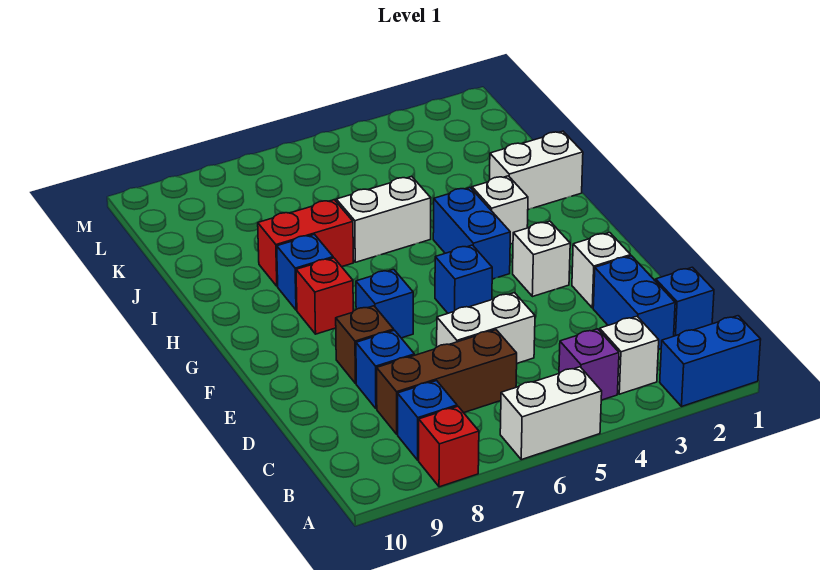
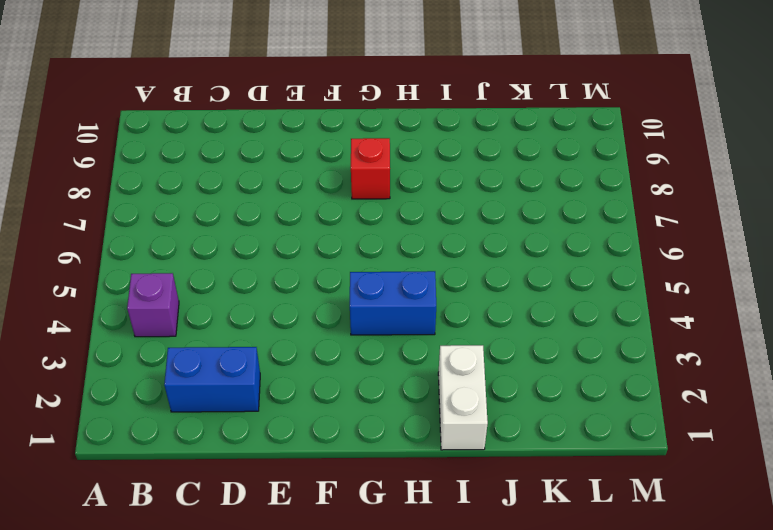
none -> blue brick A1:A2 level 1
none -> white brick A5:A6 level 1
none -> red brick A8 level 1

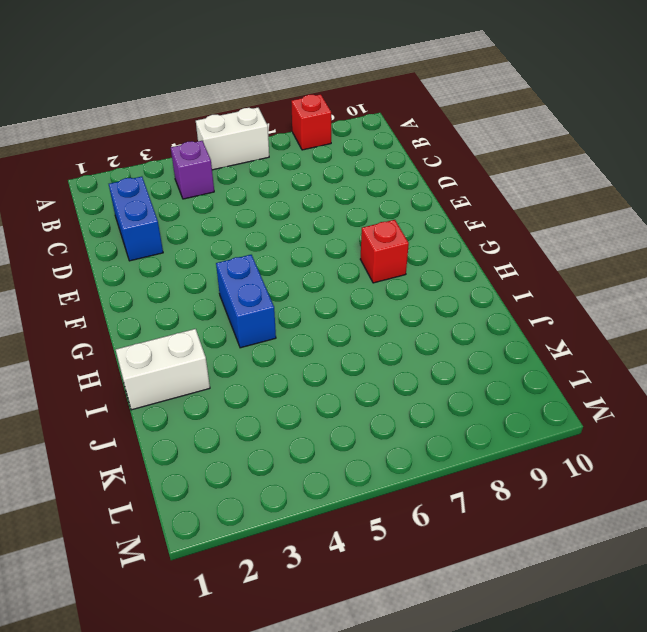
none -> blue brick A1:A2 level 1
none -> white brick B3 level 1
none -> blue brick B8 level 1

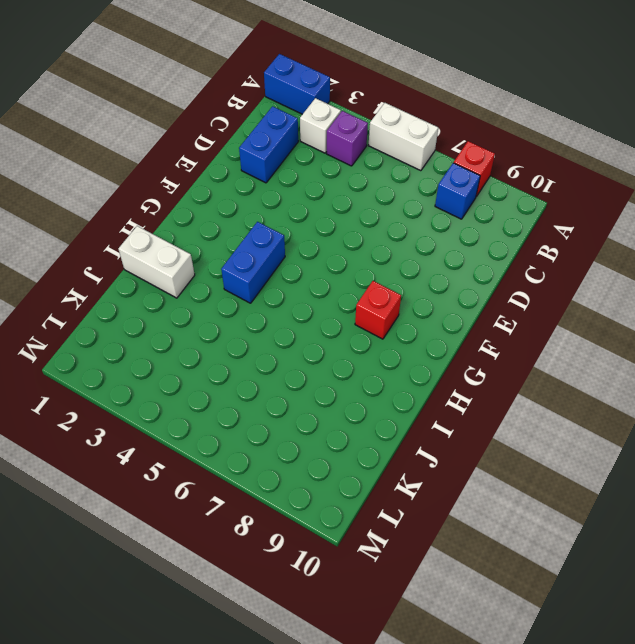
none -> blue brick C1 level 1
none -> brown brick C6:C8 level 1
none -> white brick D5:D6 level 1

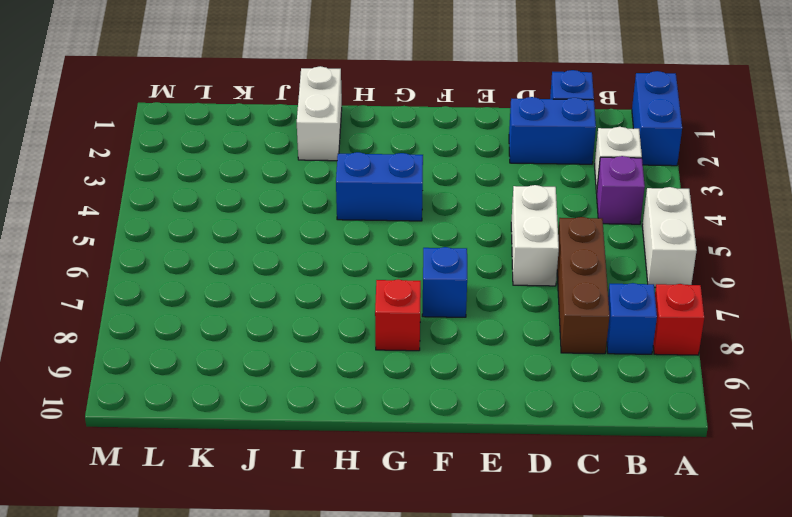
none -> blue brick D8 level 1
none -> white brick E2 level 1
none -> brown brick E8 level 1

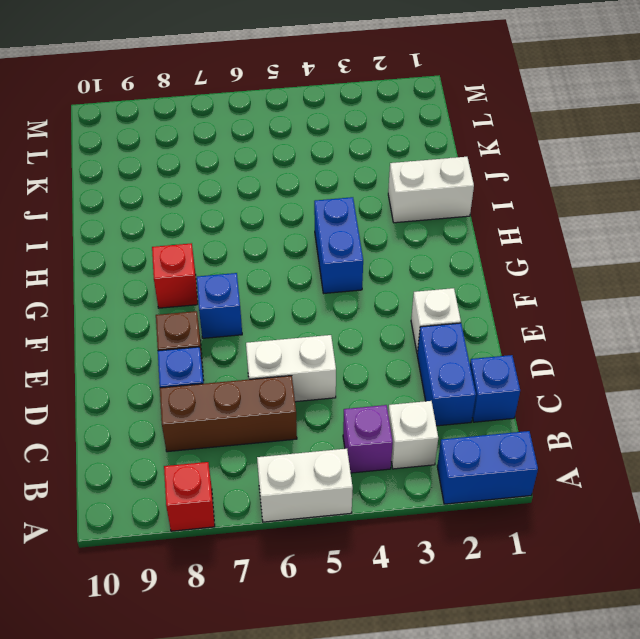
none -> blue brick B8 level 1
none -> white brick F3 level 1
none -> blue brick F5 level 1

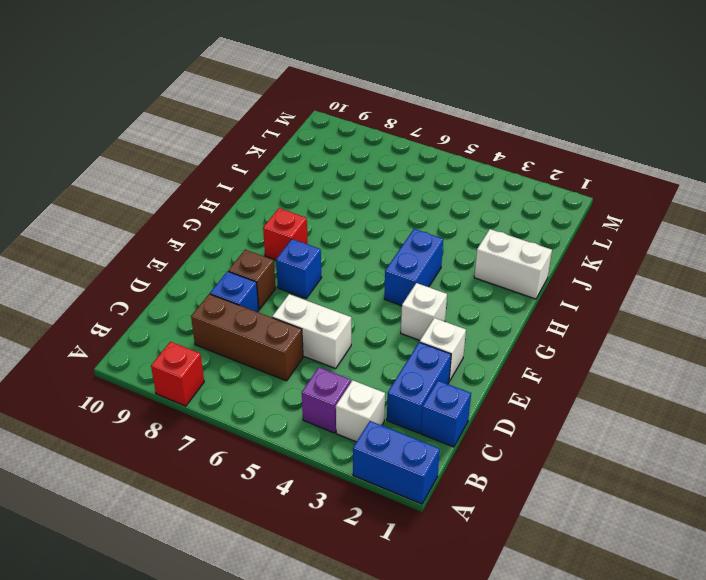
none -> white brick A5:A6 level 1
none -> blue brick B8 level 1
none -> blue brick F5 level 1

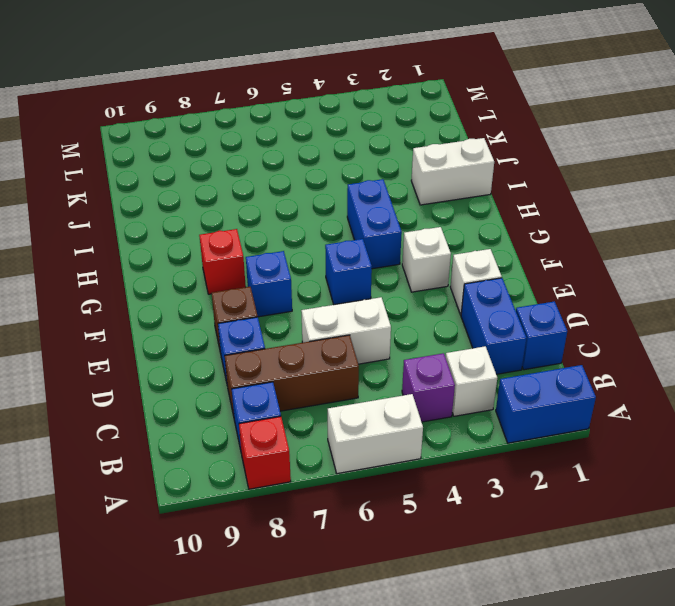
none -> white brick H3 level 1
none -> blue brick H8 level 1
none -> white brick I5:I6 level 1

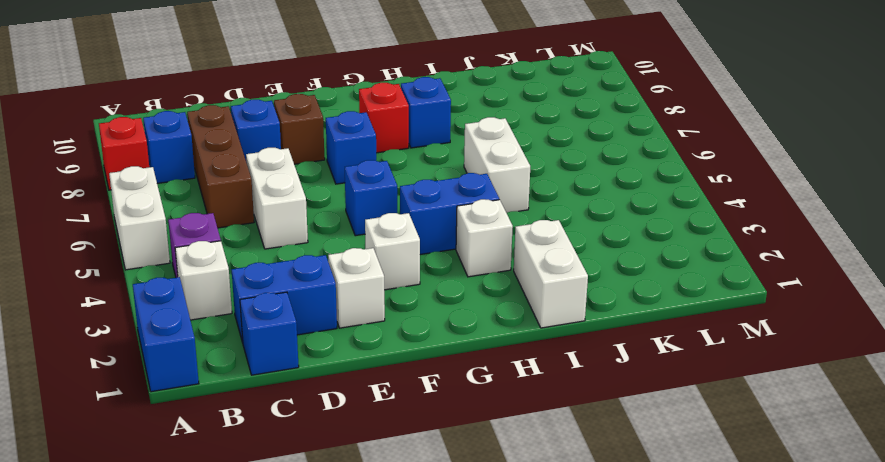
none -> red brick I7:I8 level 1

